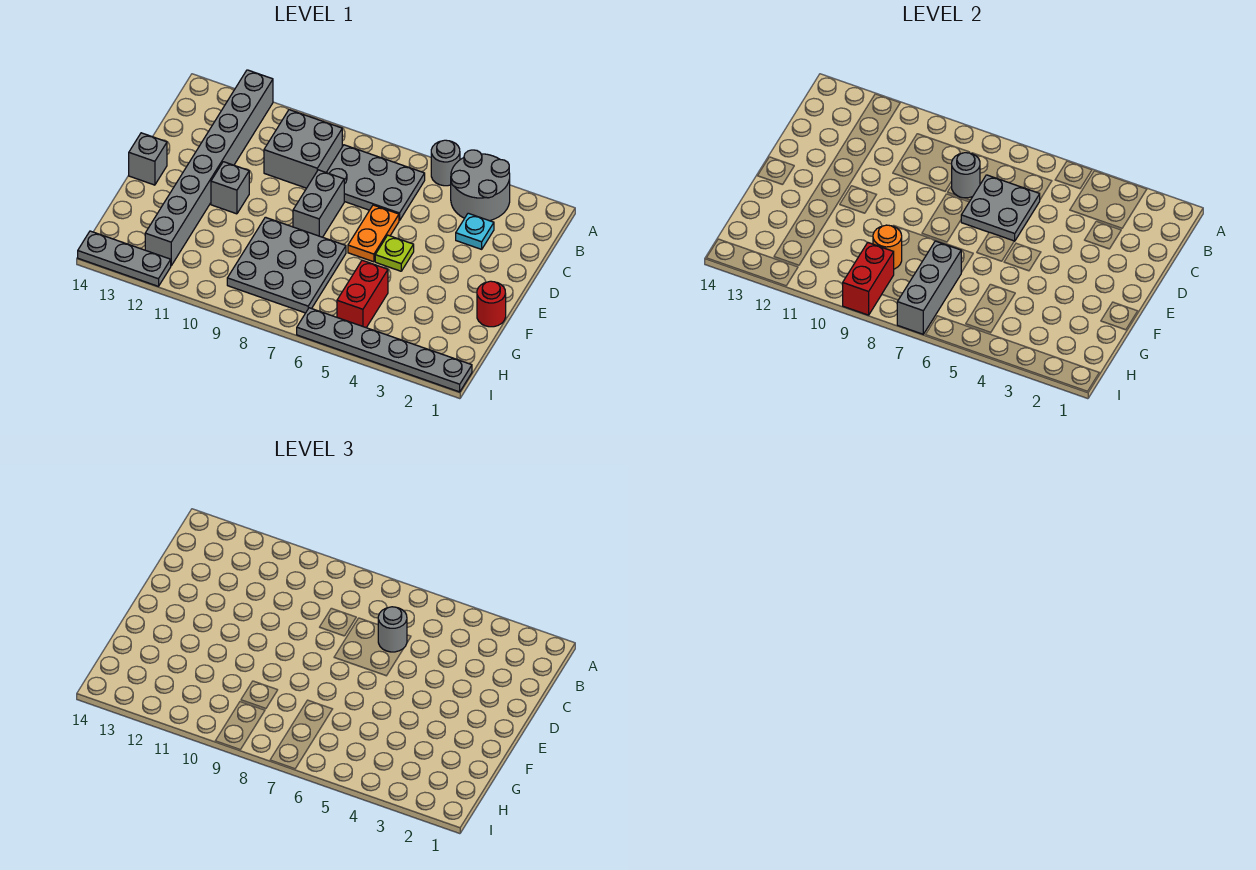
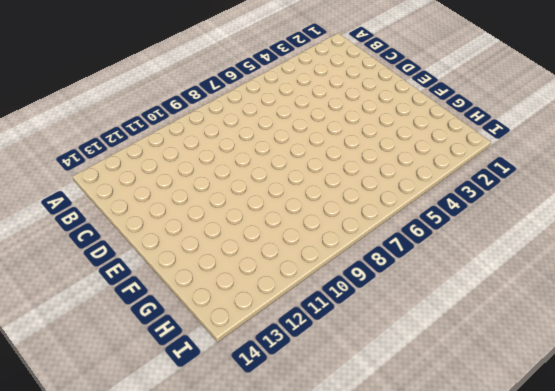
none -> grey round brick A3:B4 level 1
none -> grey round brick A5 level 1
none -> grey brick A12:H12 level 1

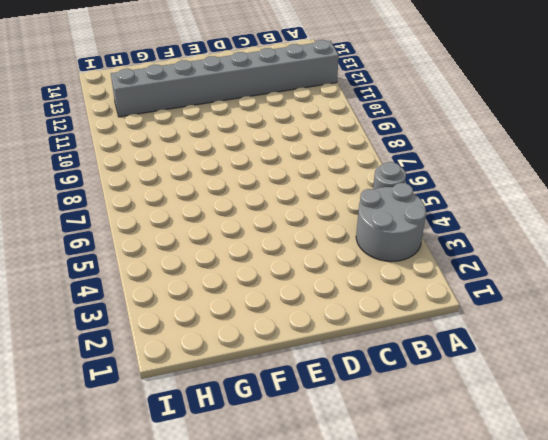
none -> grey plate B6:C8 level 1
none -> grey brick B9:C10 level 1
none -> cyan plate C3 level 1

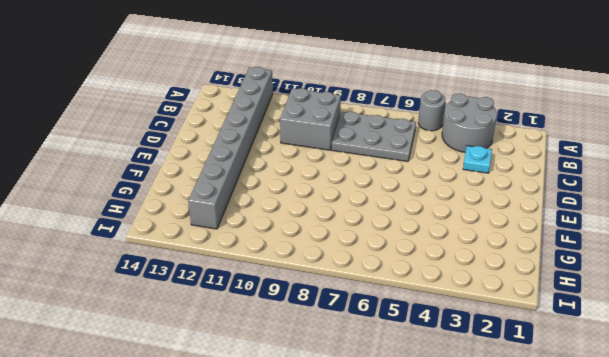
none -> orange plate D6:E6 level 1
none -> grey brick D8:E8 level 1
none -> lime plate E5 level 1

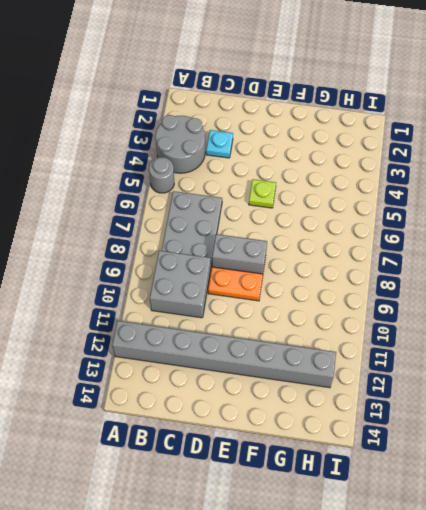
orange plate D9:E9 level 1 -> orange plate D6:E6 level 1
none -> grey brick E11 level 1
none -> grey brick E14 level 1
none -> red round brick F1 level 1

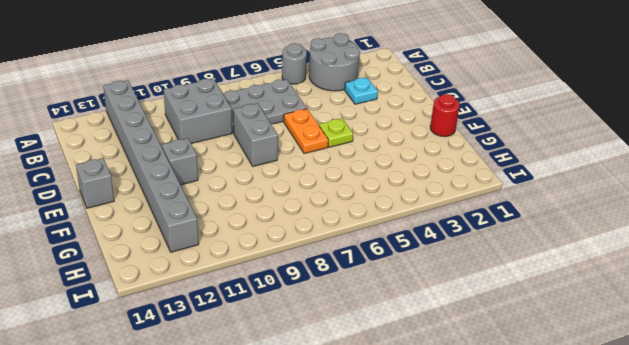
none -> grey plate F7:H9 level 1
none -> red brick G5:H5 level 1
none -> grey plate I1:I6 level 1

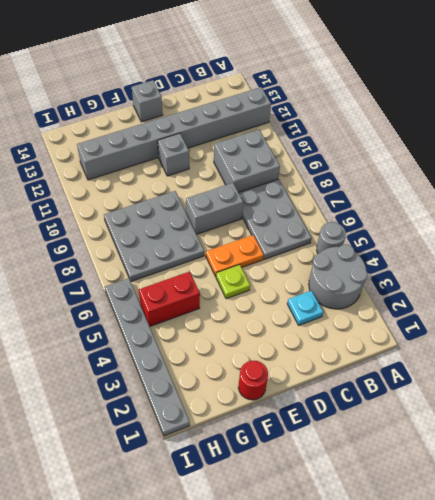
none -> grey plate I12:I14 level 1
none -> grey plate C6:D7 level 2
none -> grey round brick C8 level 2

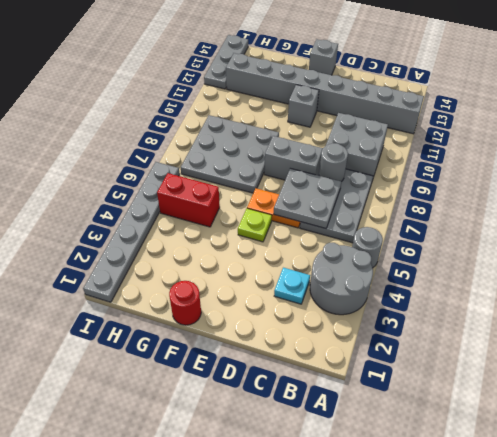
none -> grey brick G7:I7 level 2
none -> orange round brick G9 level 2
none -> red brick H9:I9 level 2

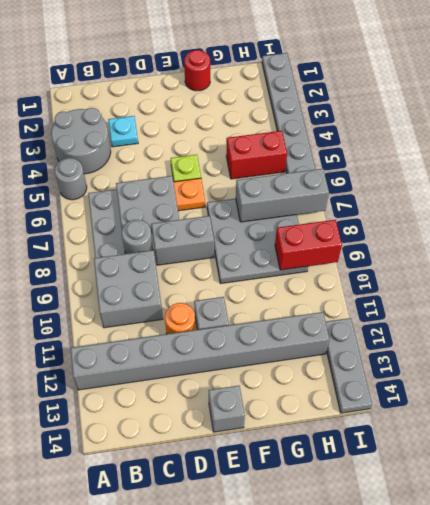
orange round brick D11 level 1 -> orange round brick G9 level 2
none -> grey round brick C6 level 3

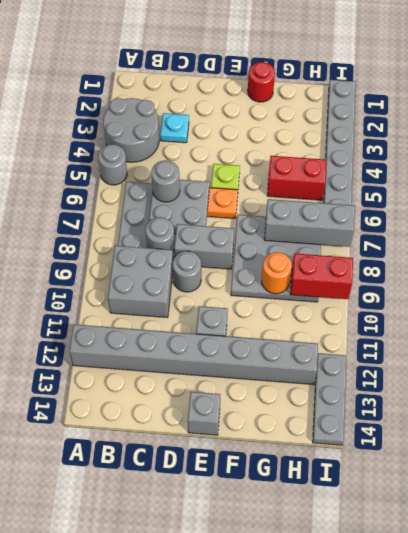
grey round brick D9 level 1 -> none

